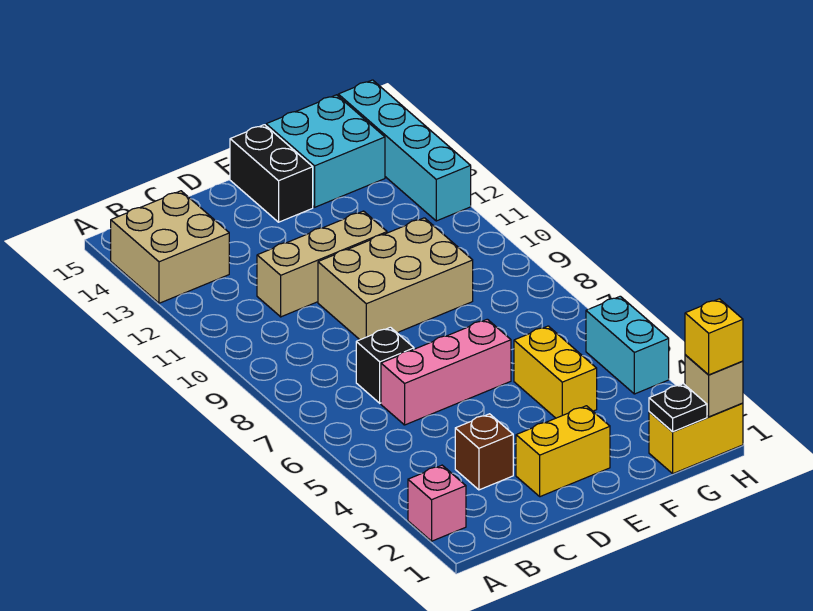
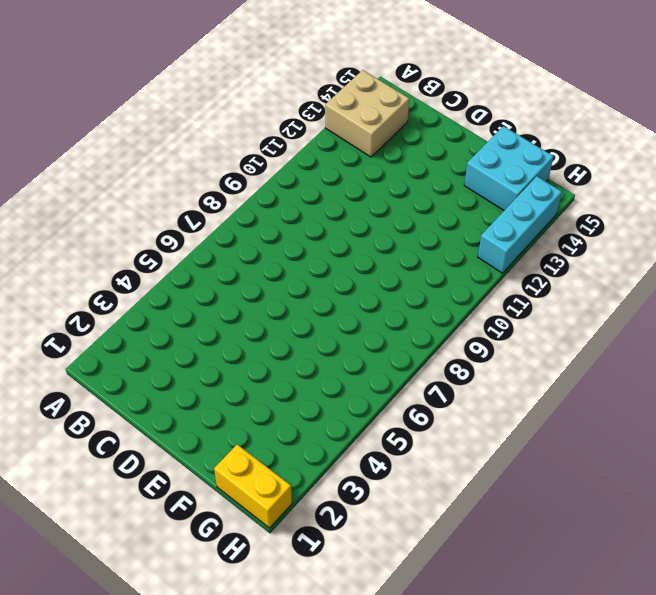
cyan brick H12:H14 level 1 -> cyan brick H12:H15 level 1
none -> pink brick A2 level 1
none -> brown brick C3 level 1
none -> pink brick C6:E6 level 1

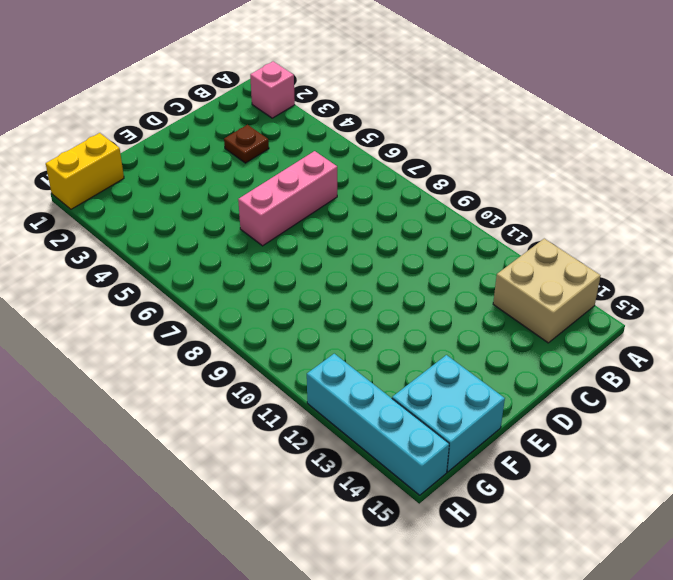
brown plate C3 level 1 -> brown brick C3 level 1
none -> black brick C7 level 1
none -> tan brick C11:E11 level 1
none -> yellow brick D2:E2 level 1

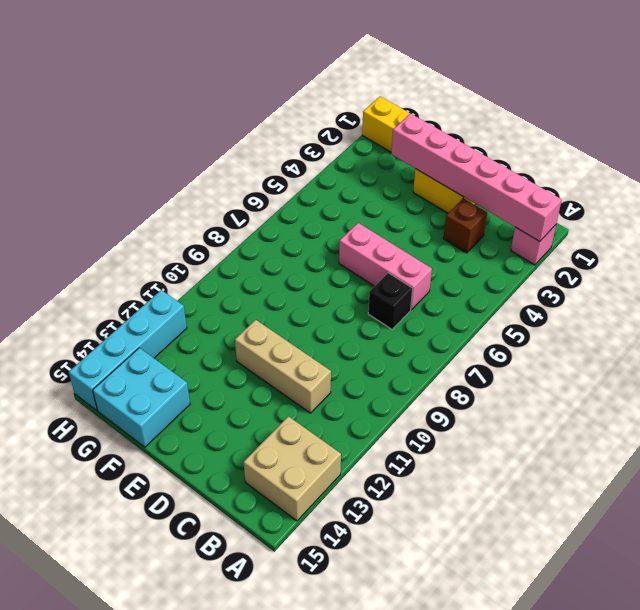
pink brick A2:F2 level 2 -> none
none -> tan brick D9:F10 level 1
none -> black brick E14:E15 level 1
none -> yellow brick F4:F5 level 1

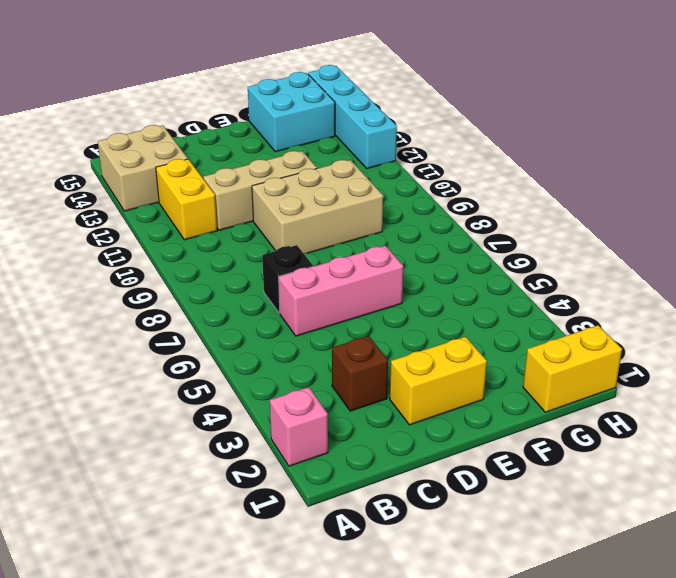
yellow brick B11:B12 level 1 -> yellow brick F4:F5 level 1
none -> black brick E14:E15 level 1
none -> cyan brick H4:H5 level 1
none -> black plate G1 level 2

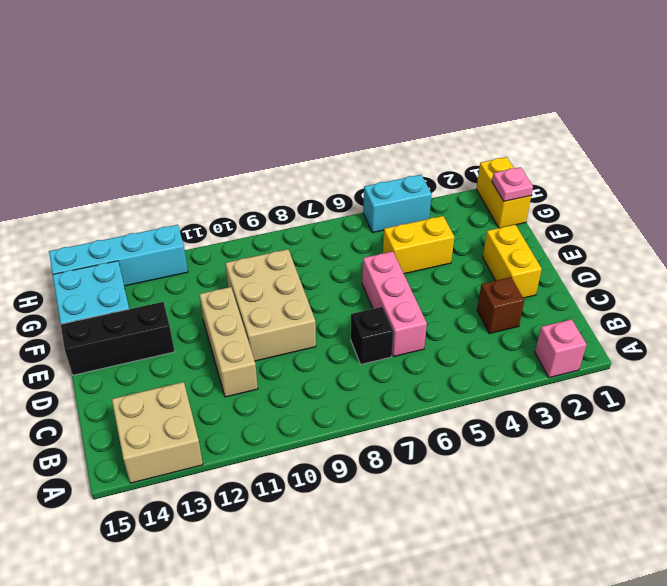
black brick E13:E15 level 1 -> black brick E14:E15 level 1
pink plate G1 level 2 -> black plate G1 level 2
none -> tan brick H1 level 2
none -> yellow brick H1 level 3

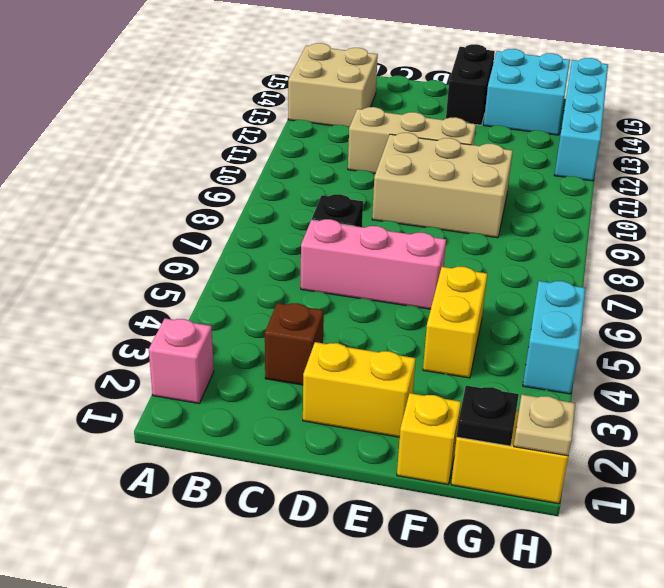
yellow brick F1 level 1 -> yellow brick H1 level 3
tan plate H1 level 2 -> tan brick H1 level 2

